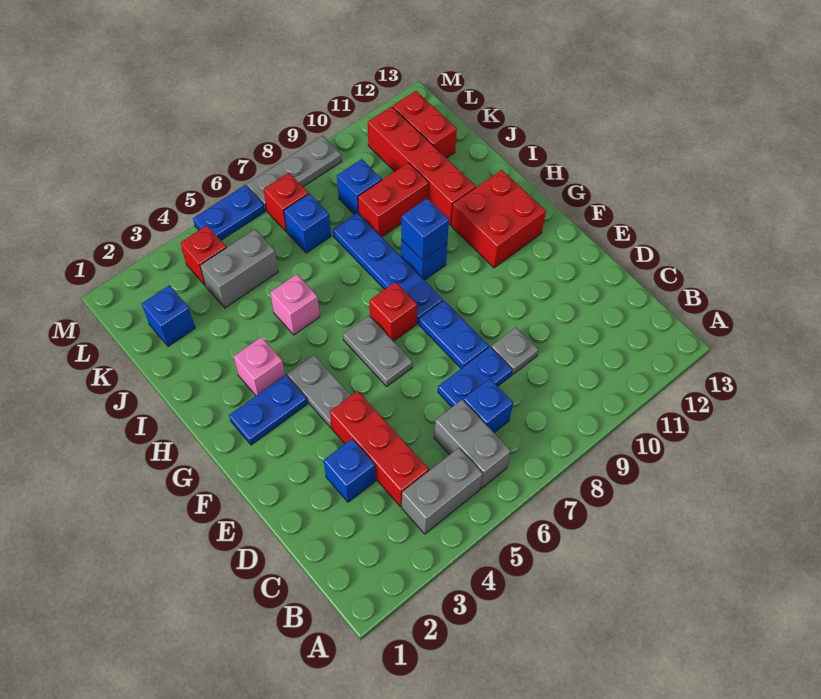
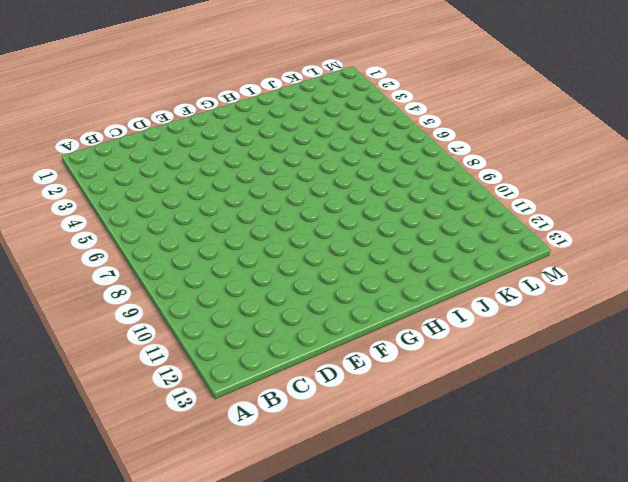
none -> grey brick B4:B5 level 1
none -> grey brick B6:C6 level 1
none -> red brick C4:E4 level 1

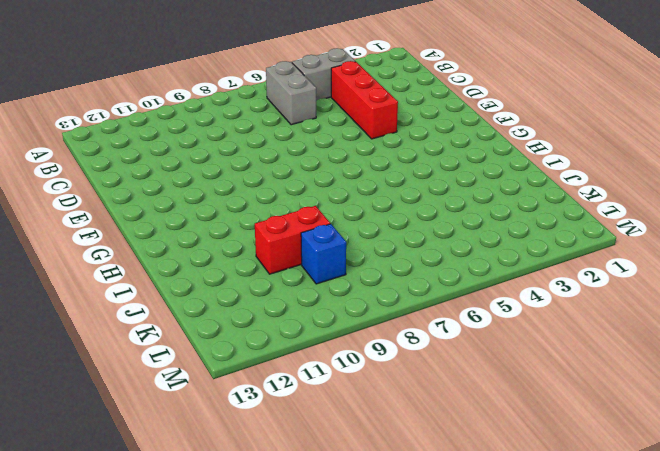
none -> blue brick C7 level 1
none -> blue brick D3 level 1
none -> blue plate D7:D8 level 1

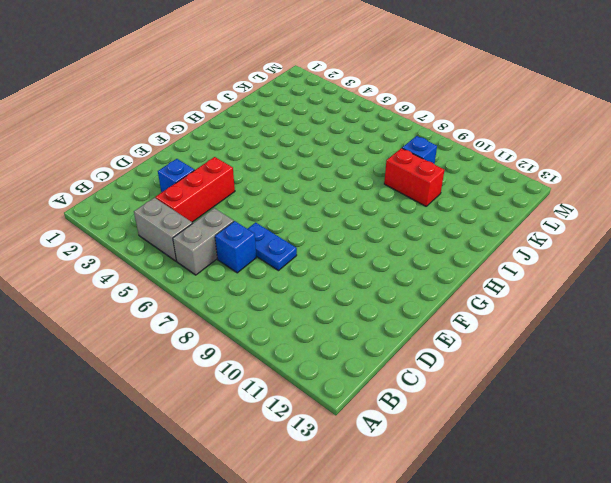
none -> grey plate D9 level 1
none -> blue plate E8:F8 level 1
none -> grey plate F4:G4 level 1

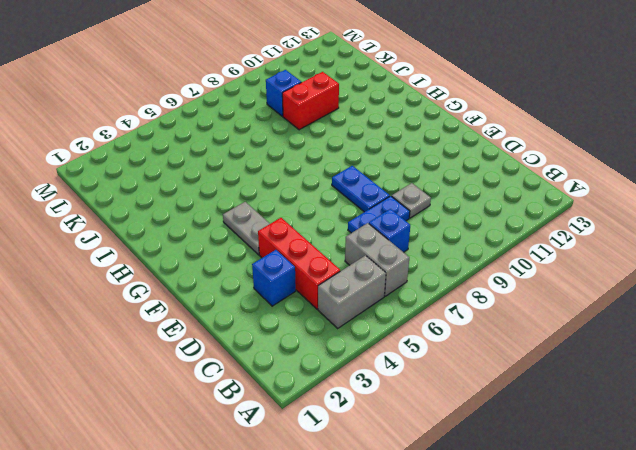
none -> grey plate F6:G6 level 1
none -> blue plate G2:G3 level 1
none -> red brick G7 level 1

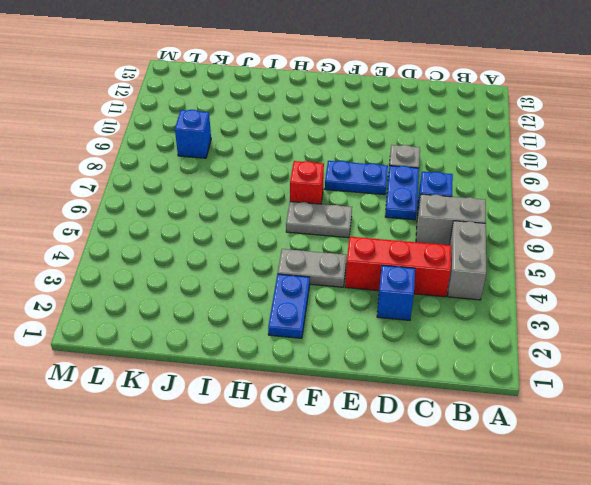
none -> blue plate G8:J8 level 1
none -> red brick G11:H12 level 1
none -> pink brick H3 level 1

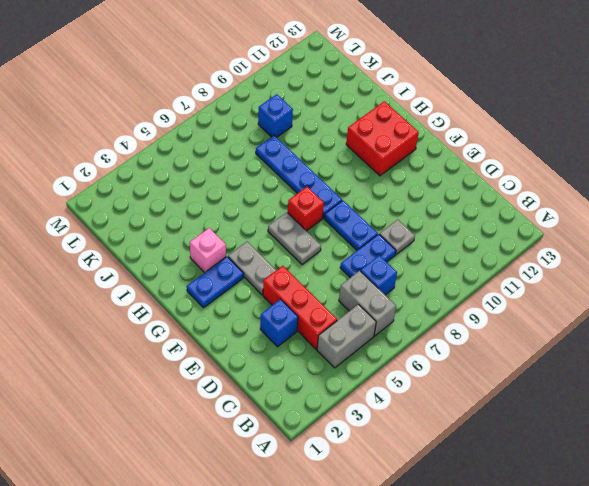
none -> blue brick H9 level 1
none -> pink brick I5 level 1
none -> red brick I11:L11 level 1

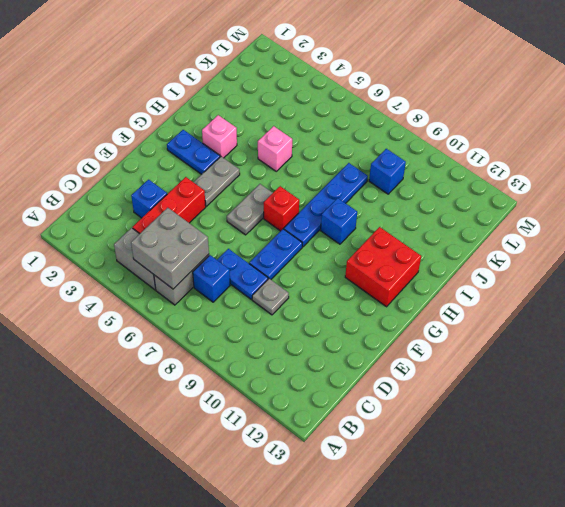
grey brick B5:C6 level 2 -> none
none -> red brick I11:L11 level 1
none -> red brick J9:J10 level 1
none -> blue brick K2 level 1

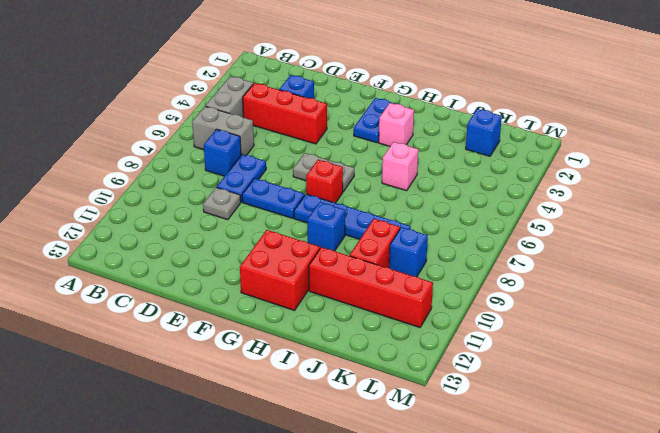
none -> grey plate F4:G4 level 1
none -> grey brick K4:K5 level 1
none -> blue brick K7 level 1

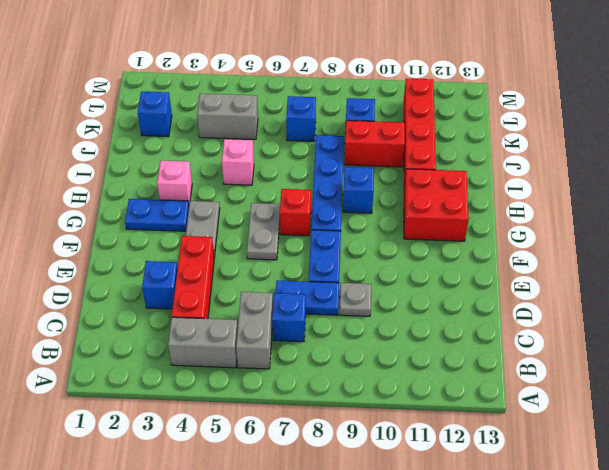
none -> red brick K12:L12 level 1
none -> red brick L4 level 1
none -> red brick L7 level 1

